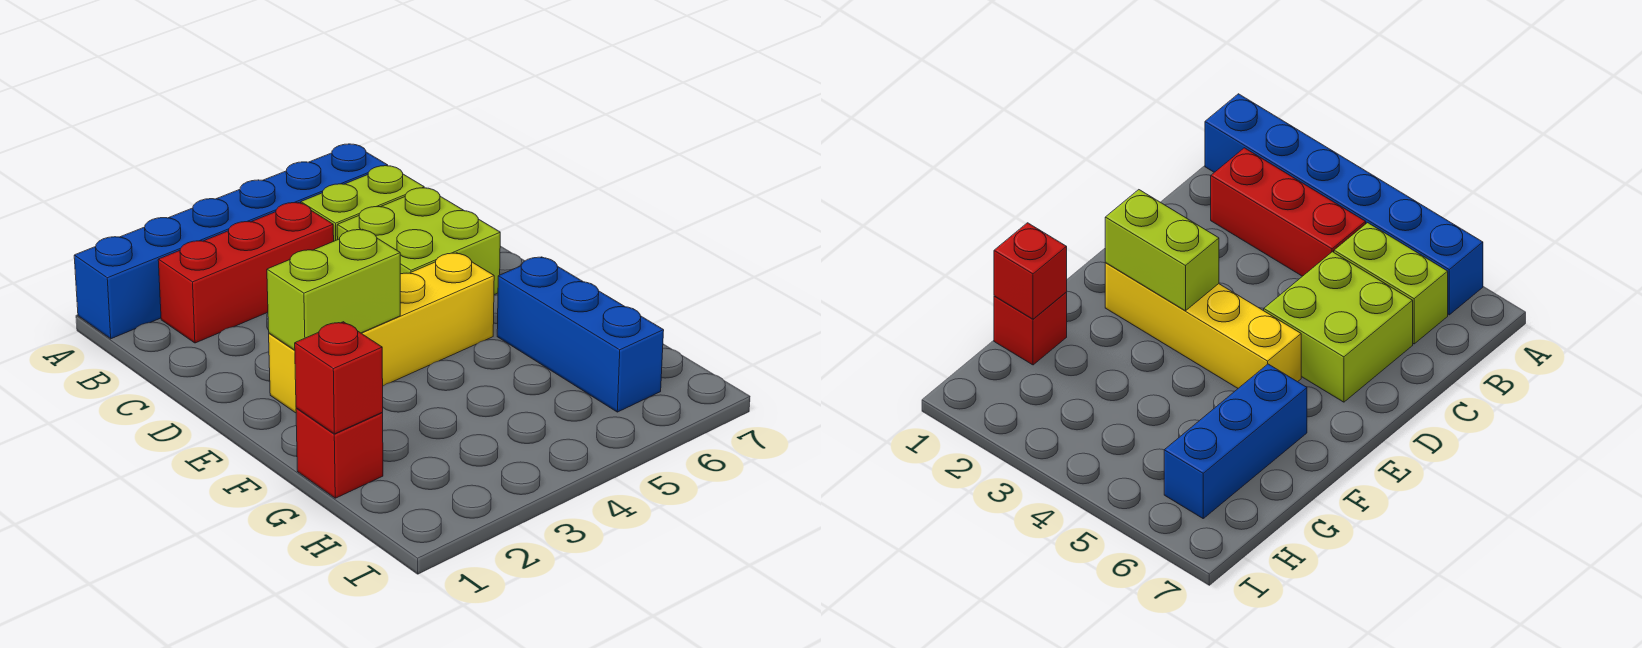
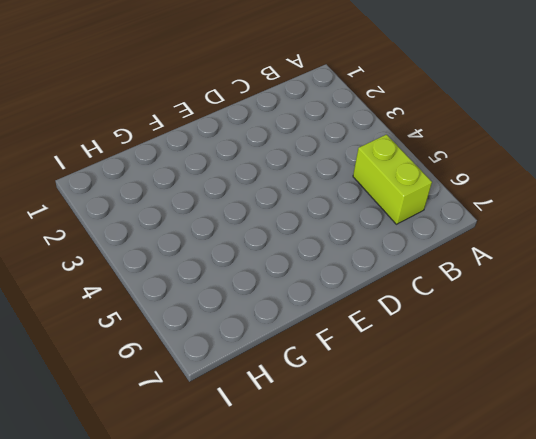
none -> blue brick A1:A6 level 1
none -> red brick B2:B4 level 1

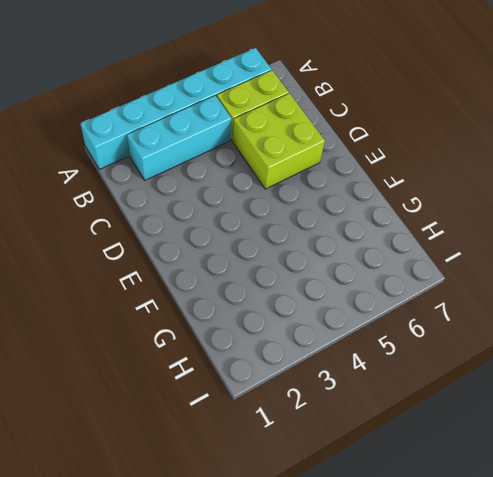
cyan brick A1:A6 level 1 -> blue brick A1:A6 level 1
cyan brick B2:B4 level 1 -> red brick B2:B4 level 1
none -> yellow brick E2:E5 level 1
none -> blue brick F6:H6 level 1

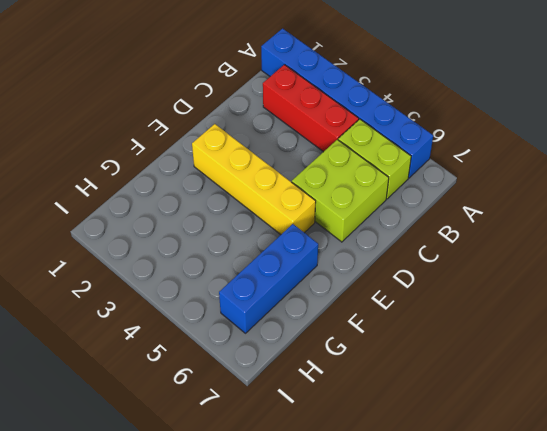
none -> red brick G1 level 1
none -> lime brick E2:E3 level 2

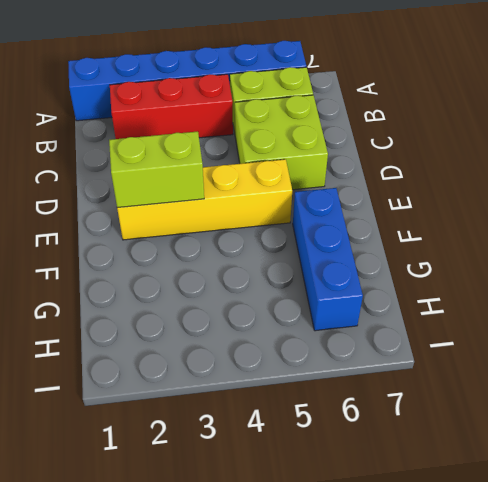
none -> red brick G1 level 1
none -> red brick G1 level 2

